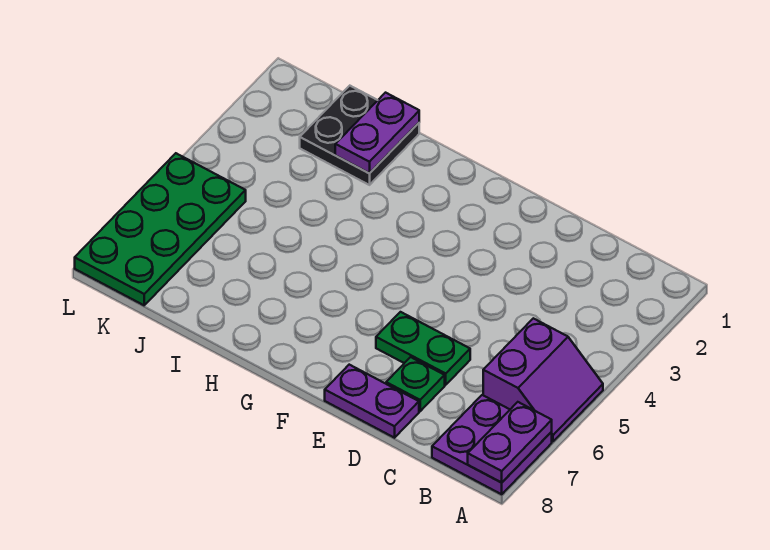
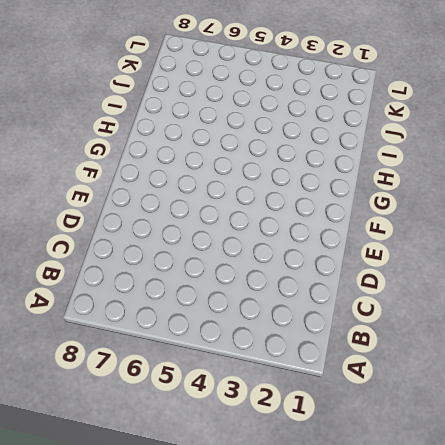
none -> purple slope A5:B6 level 1 top B
none -> purple plate A7:B8 level 1

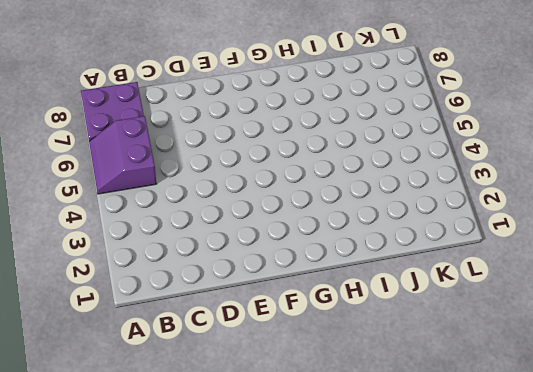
none -> green plate D6:E6 level 1
none -> green plate D7 level 1

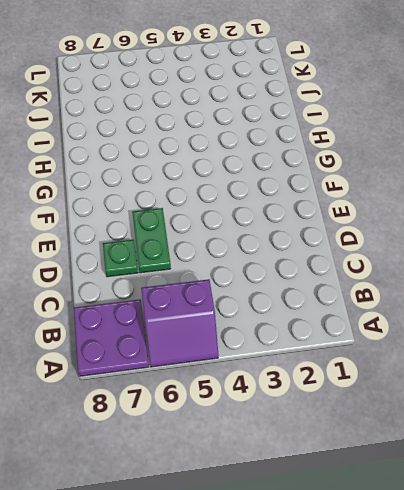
none -> purple plate D8:E8 level 1
none -> black plate I1:J2 level 1

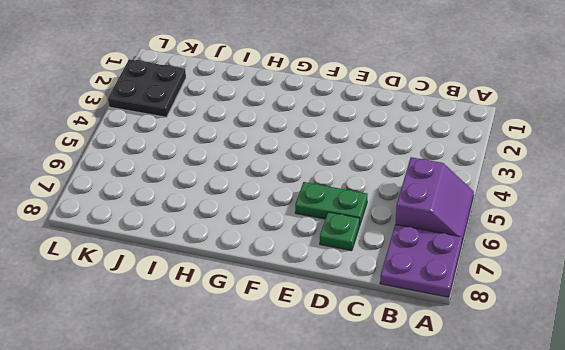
black plate K2:L3 level 1 -> black plate I1:J2 level 1
none -> purple plate D8:E8 level 1
none -> green plate K5:L8 level 1

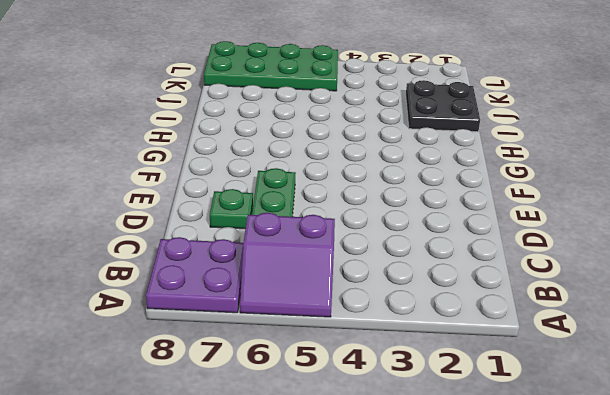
none -> purple plate D8:E8 level 1
none -> purple plate A7:A8 level 2

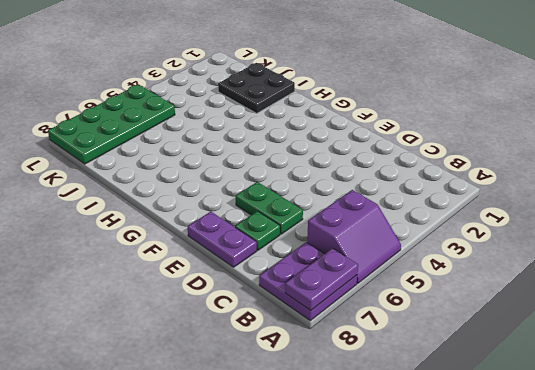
none -> purple plate I1:I2 level 2

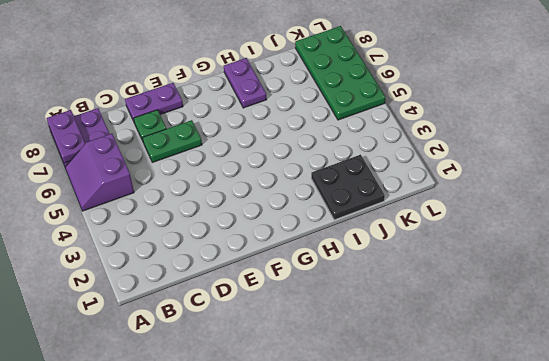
purple plate H7:H8 level 1 -> purple plate I1:I2 level 2

